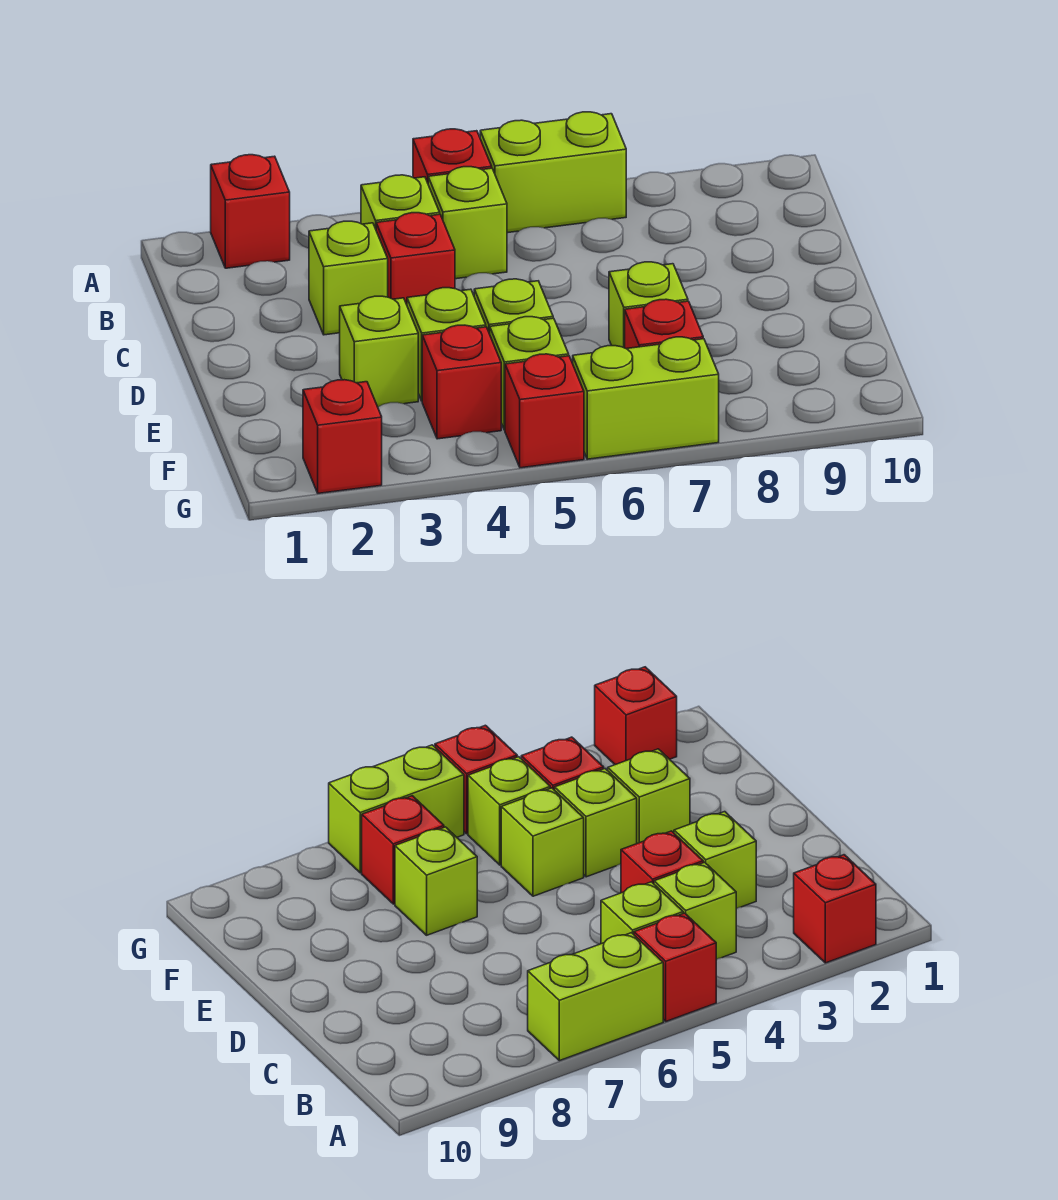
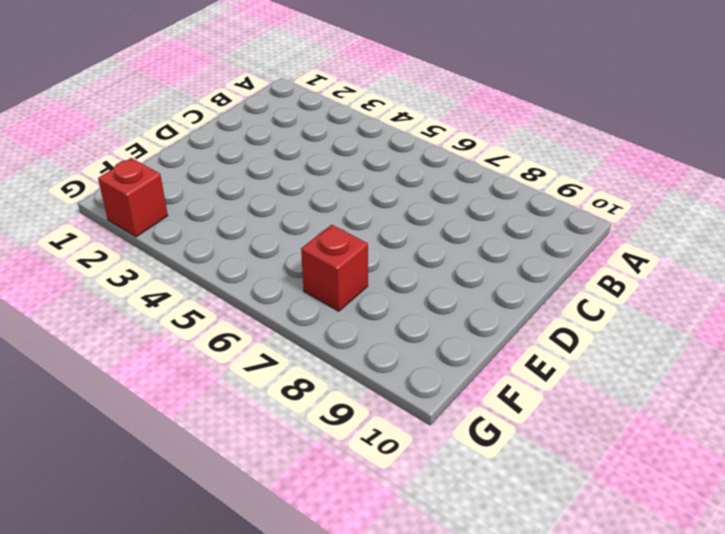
none -> red brick A2 level 1
none -> red brick A5 level 1
none -> lime brick A6:A7 level 1

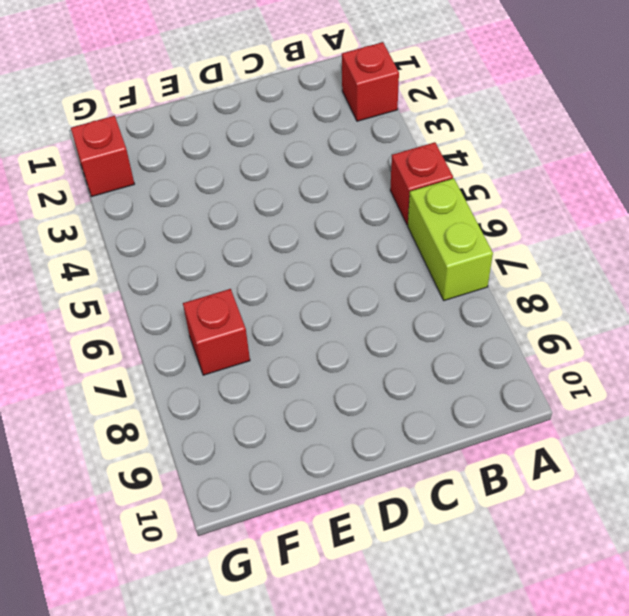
none -> lime brick B4 level 1
none -> lime brick B5 level 1
none -> lime brick C3 level 1

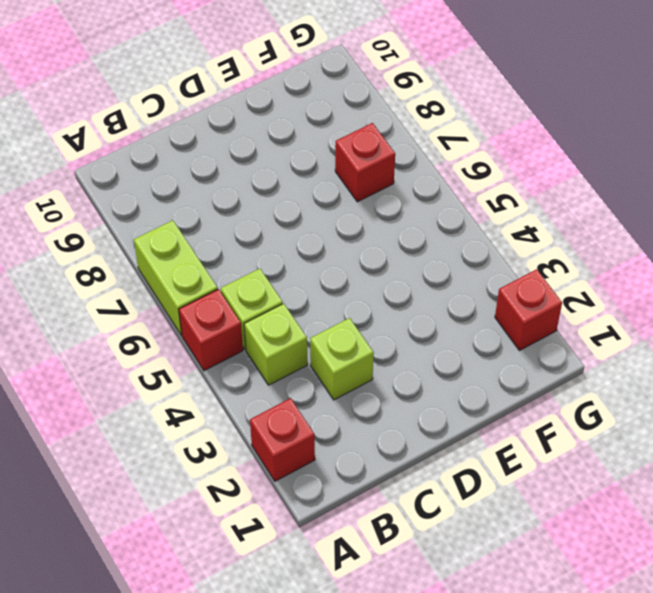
none -> red brick C4 level 1
none -> lime brick E3 level 1
none -> lime brick E4 level 1

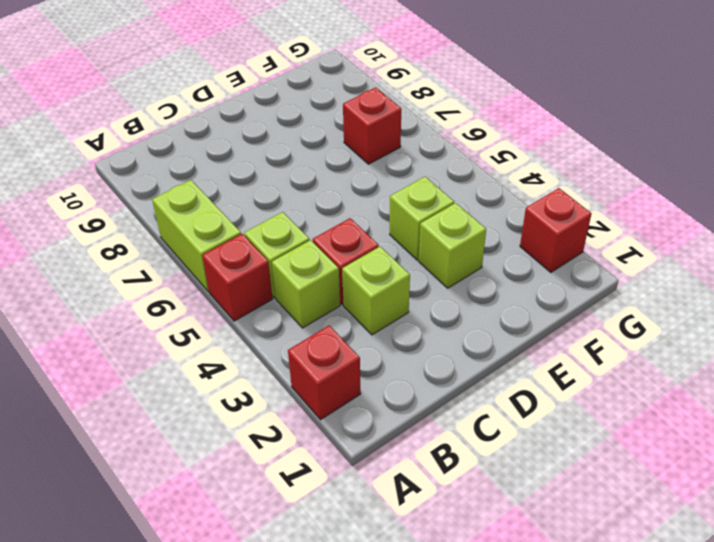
none -> lime brick E5 level 1
none -> lime brick E7 level 1
none -> red brick F4 level 1

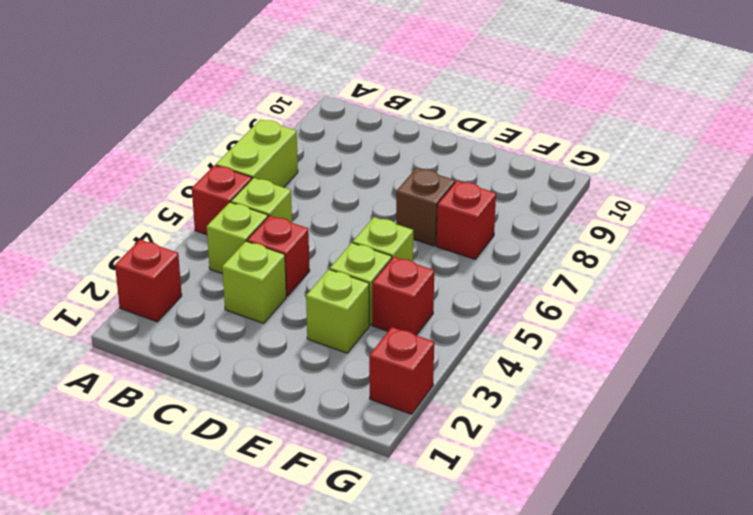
brown brick E7 level 1 -> lime brick E7 level 1
none -> lime brick F5 level 1
none -> red brick G5 level 1
none -> lime brick G6:G7 level 1

